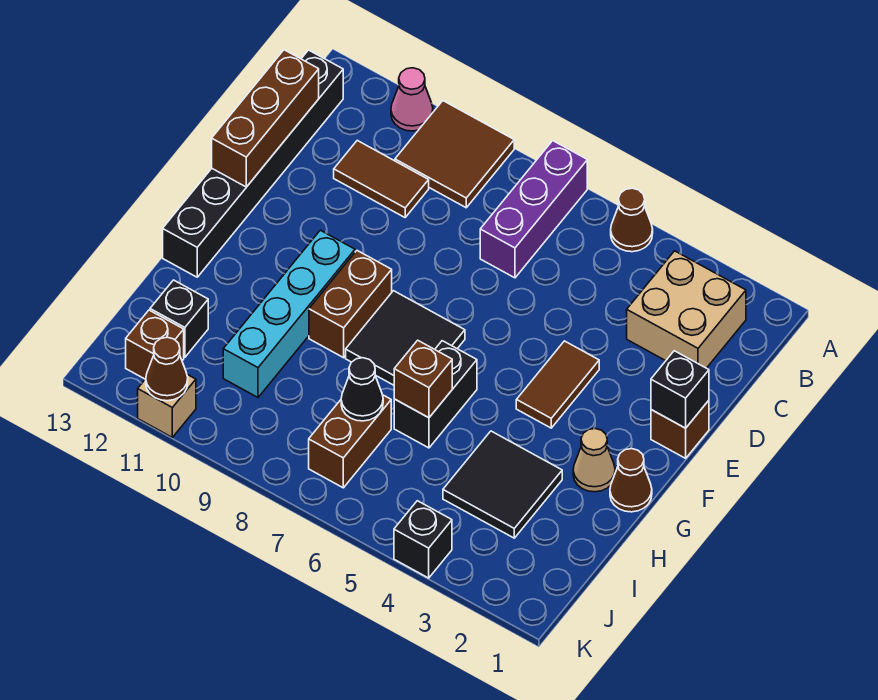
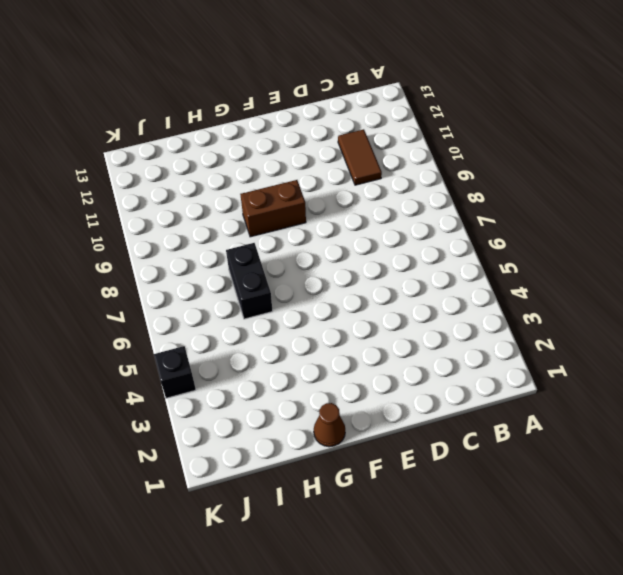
black brick H6:H7 level 1 -> black brick G6:H6 level 1
none -> brown cone A5 level 1
none -> purple brick A7:C7 level 1
none -> brown tile A9:B10 level 1

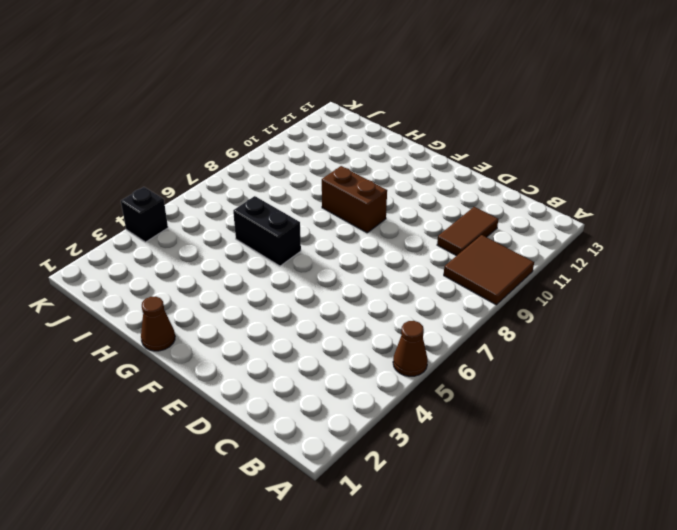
none -> purple brick A7:C7 level 1
none -> pink cone A11 level 1
none -> tan brick B2:C3 level 1

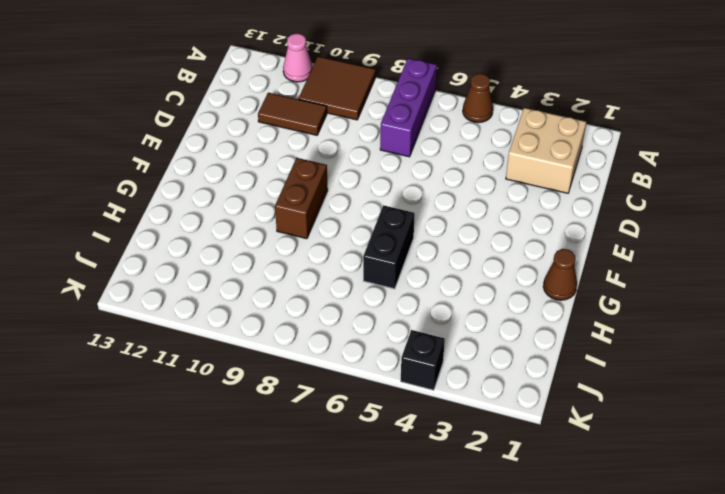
none -> black brick B13:G13 level 1
none -> brown brick E1 level 1
none -> brown tile E4:F4 level 1

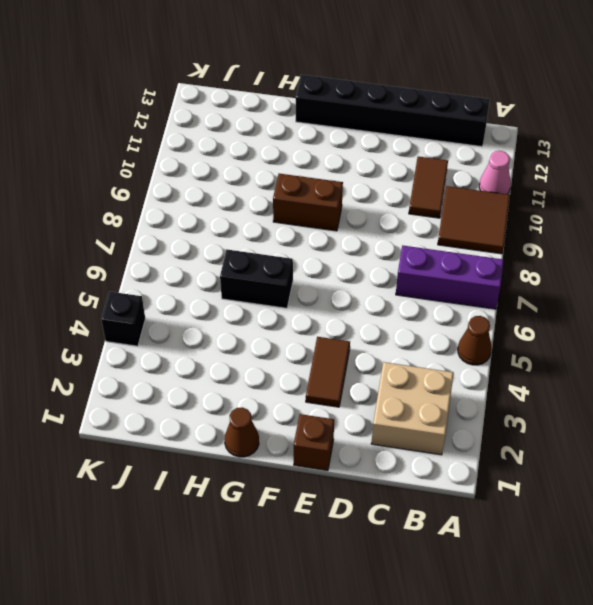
brown tile E3:E4 level 1 -> brown tile E4:F4 level 1
none -> black tile F7:G8 level 1
none -> cyan brick F10:I10 level 1
none -> tan cone G2 level 1

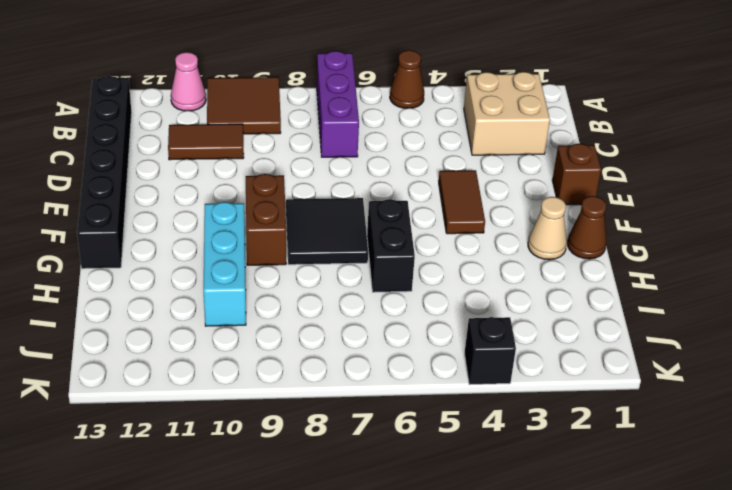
cyan brick G10:I10 level 1 -> cyan brick F10:I10 level 1
none -> black tile H3:I4 level 1
none -> brown brick I7:J7 level 1
none -> black brick I12 level 1

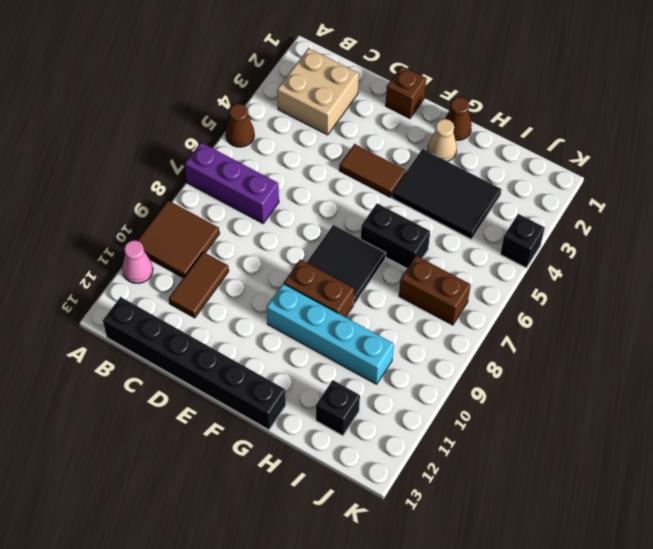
black tile G3:I4 level 1 -> black tile H3:I4 level 1
none -> brown brick J12 level 1
none -> tan brick K11 level 1
none -> brown brick C13:E13 level 2

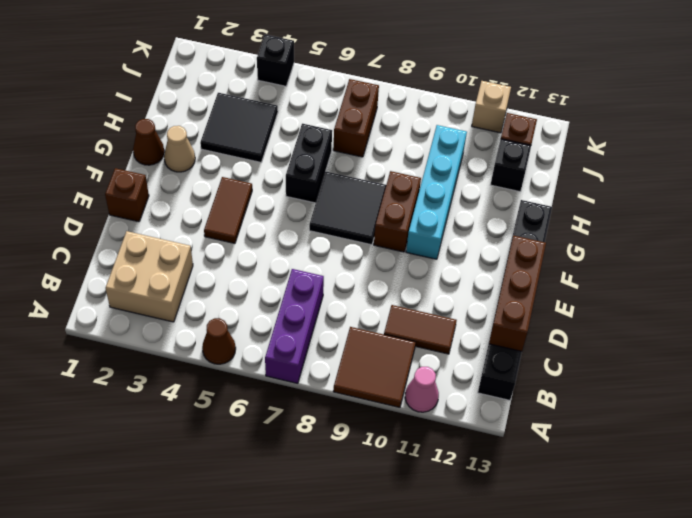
none -> black brick E1 level 2
none -> brown brick H6 level 2
none -> black cone I7 level 2

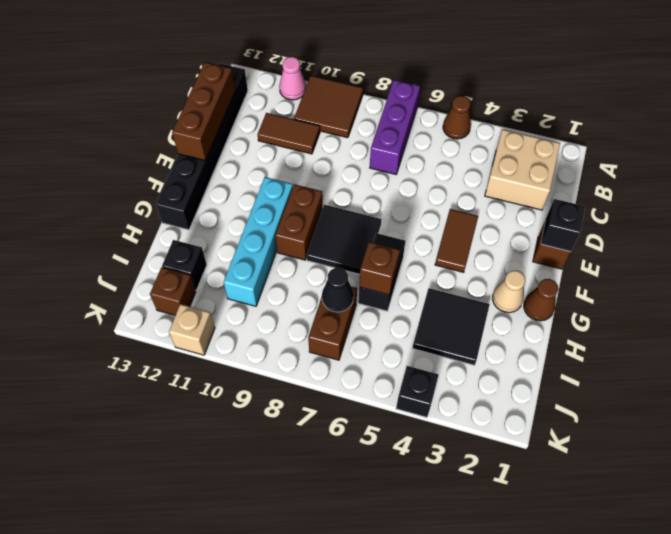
none -> brown cone K11 level 2

